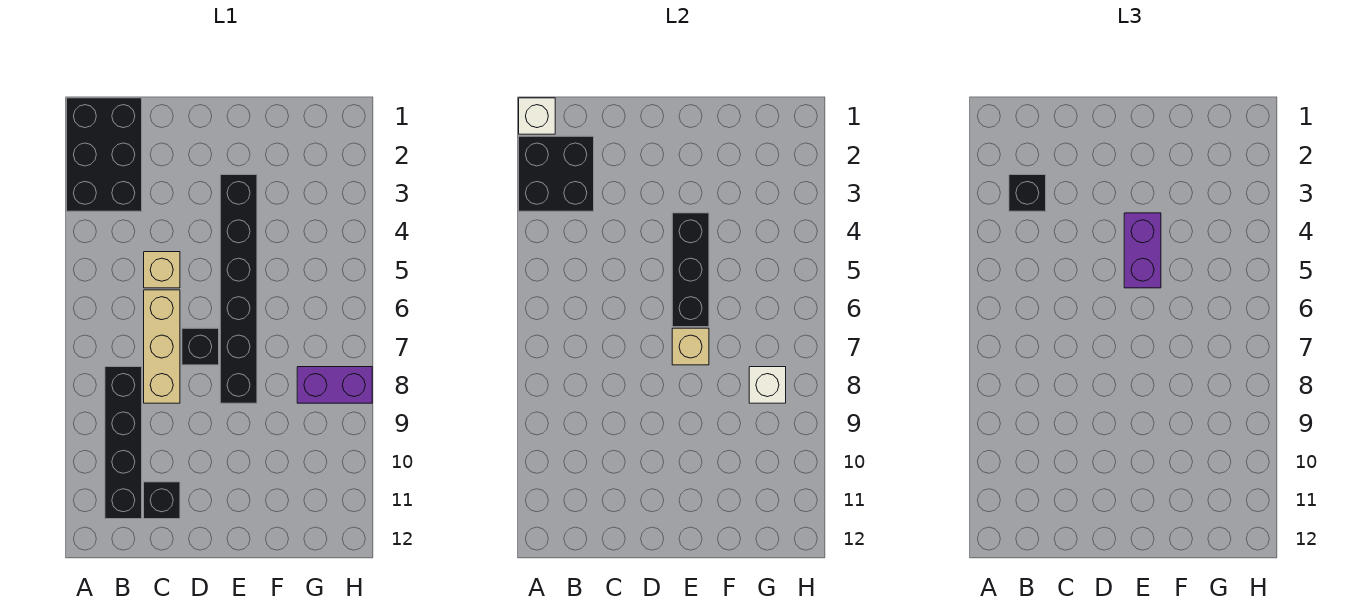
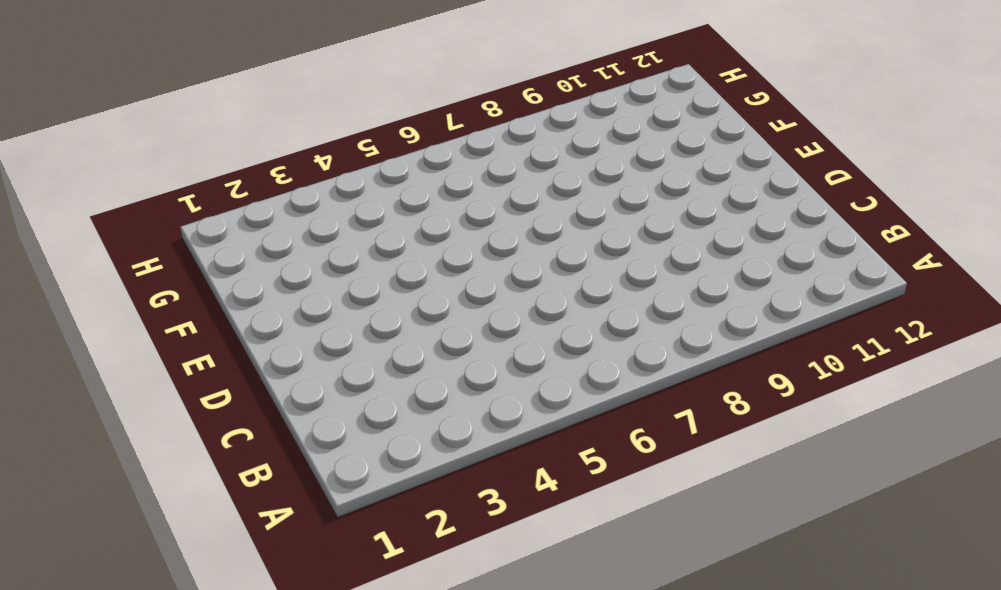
none -> black brick A1:B3 level 1
none -> black brick B8:B11 level 1
none -> tan brick C5 level 1

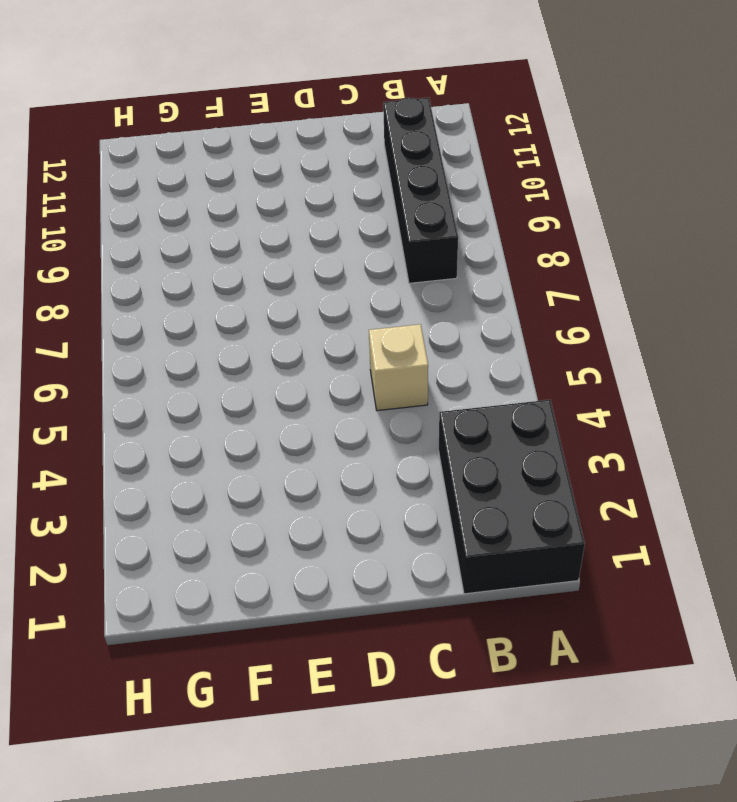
none -> tan brick C6:C8 level 1
none -> black brick C11 level 1
none -> black brick D7 level 1

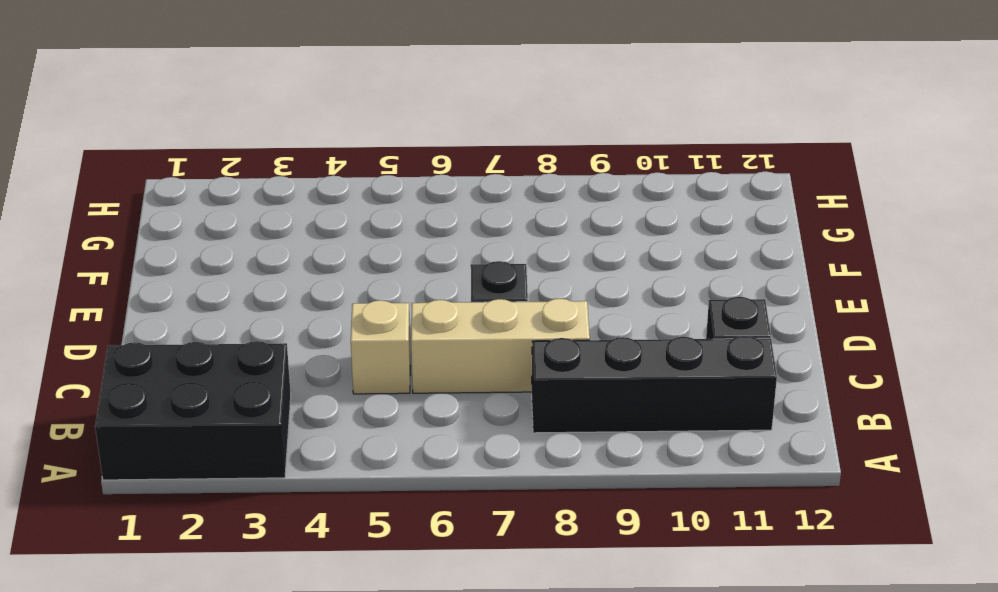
none -> black brick E3:E8 level 1
none -> purple brick G8:H8 level 1
none -> white brick A1 level 2

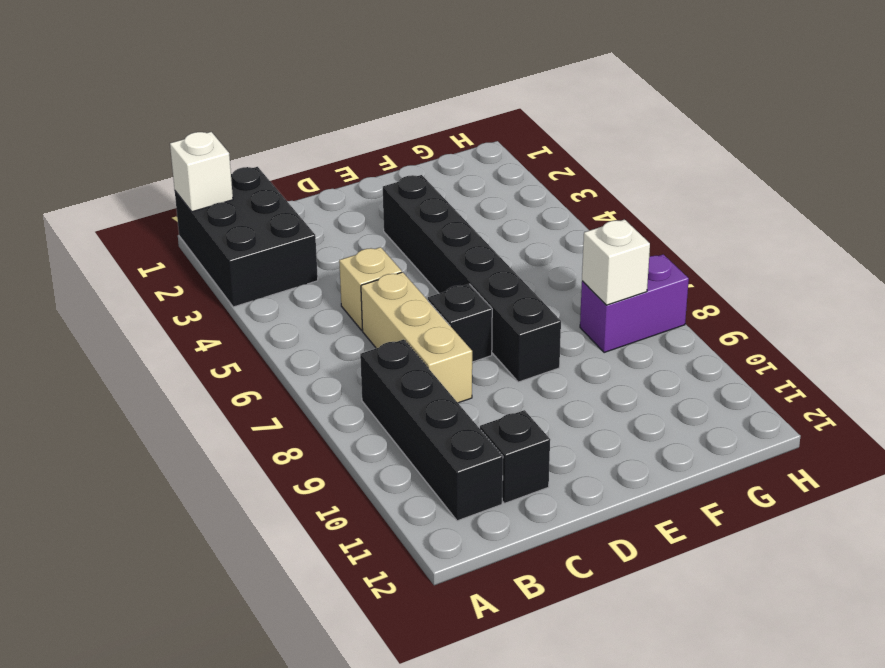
none -> black brick A2:B3 level 2
none -> black brick E4:E6 level 2
none -> tan brick E7 level 2

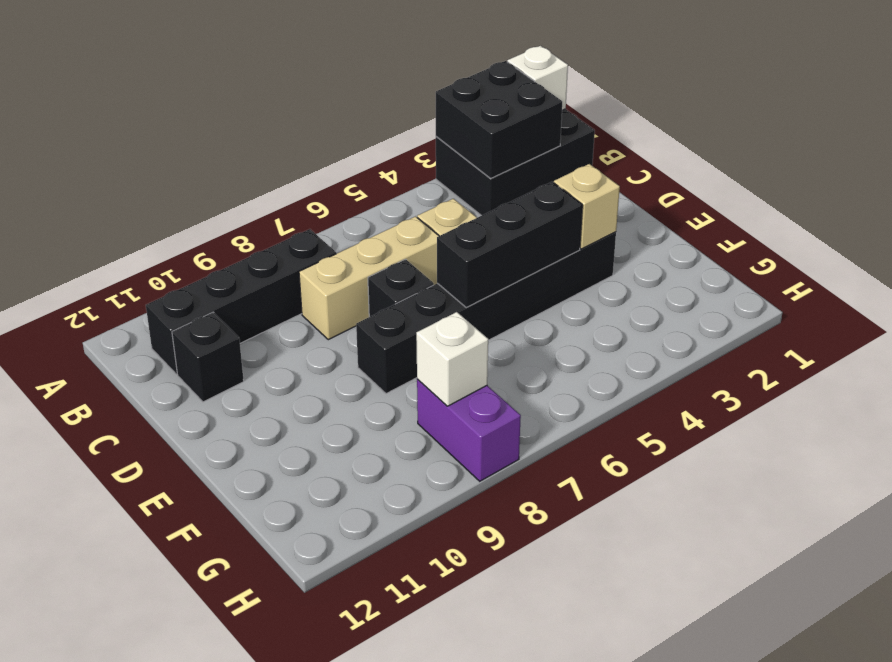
tan brick E3 level 2 -> tan brick E7 level 2
none -> black brick B3 level 3
none -> purple brick E4:E5 level 3

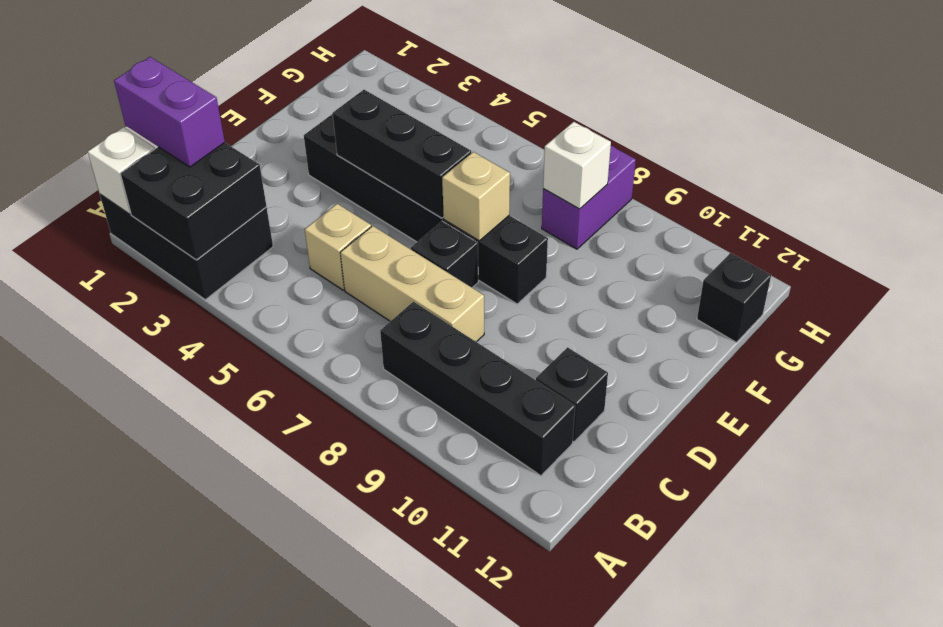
purple brick B1:B2 level 3 -> purple brick E4:E5 level 3
black brick G12 level 1 -> black brick B3 level 3

